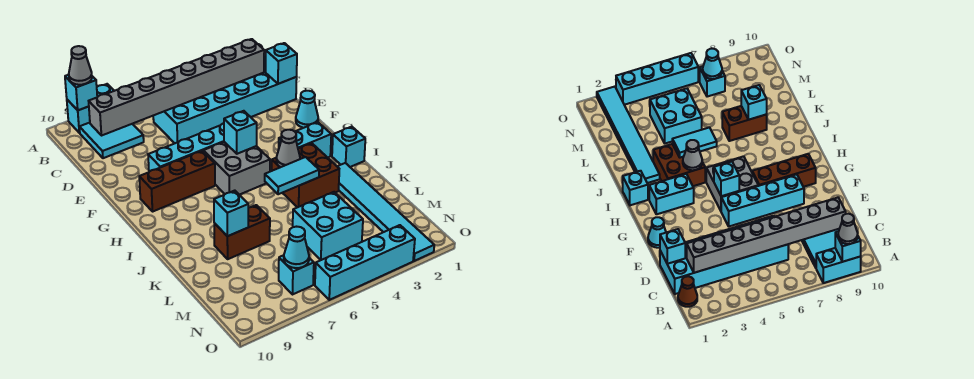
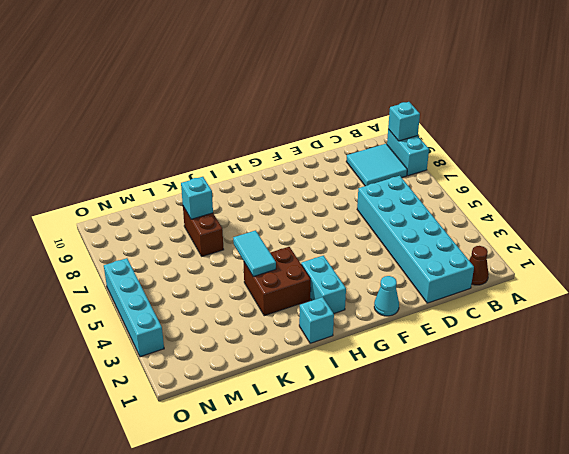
none -> cyan brick F5:F8 level 1
none -> grey brick G5:H6 level 1
none -> brown brick G7:G9 level 1

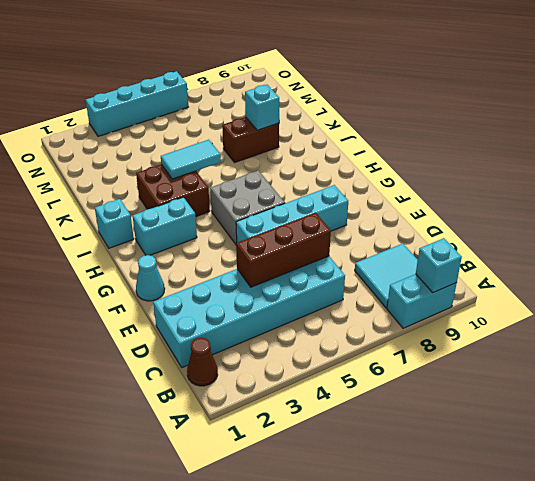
brown brick D4:D6 level 2 -> brown brick G7:G9 level 1
none -> cyan tile J2:O2 level 1
none -> cyan brick L4:M5 level 1
none -> cyan brick N7 level 1

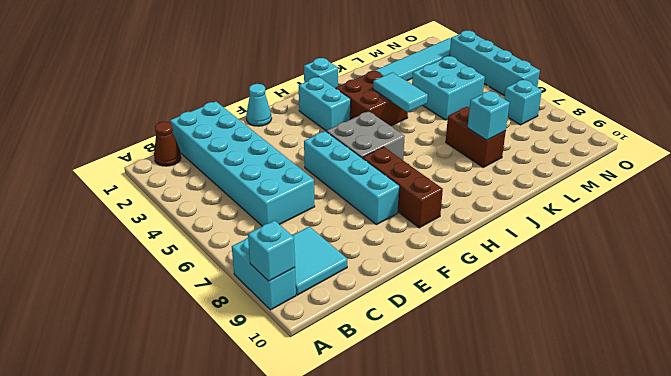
none -> grey brick C2:C9 level 2
none -> cyan brick D1 level 2
none -> cyan brick G5 level 2

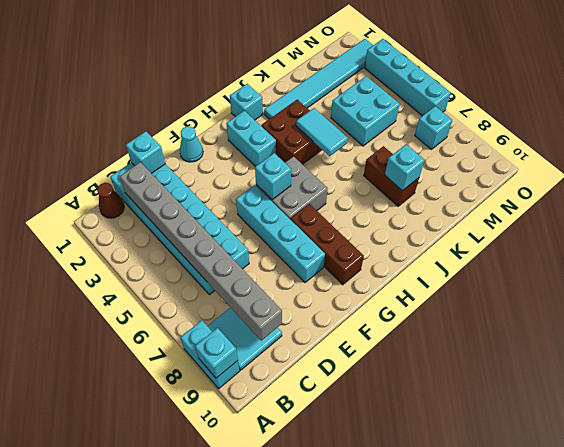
none -> grey cone I4 level 2
none -> cyan cone N7 level 2
none -> grey cone A9 level 3

